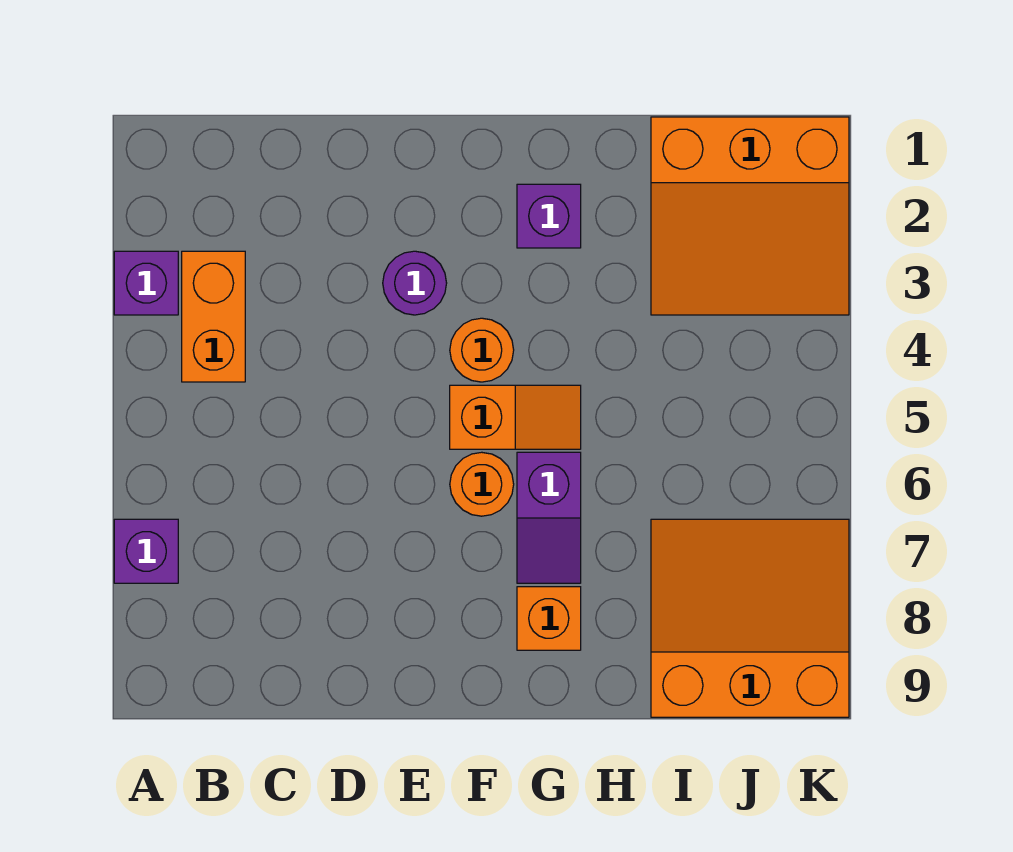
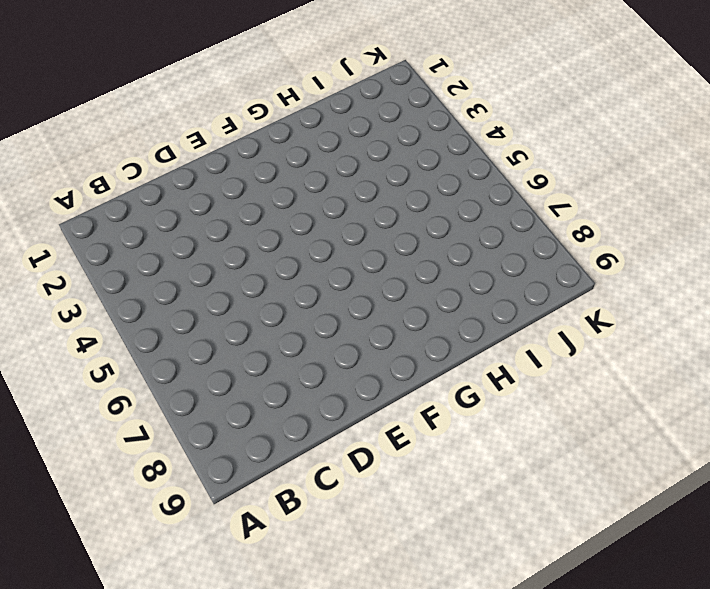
none -> purple brick A3 level 1
none -> purple brick A7 level 1
none -> orange brick B3:B4 level 1

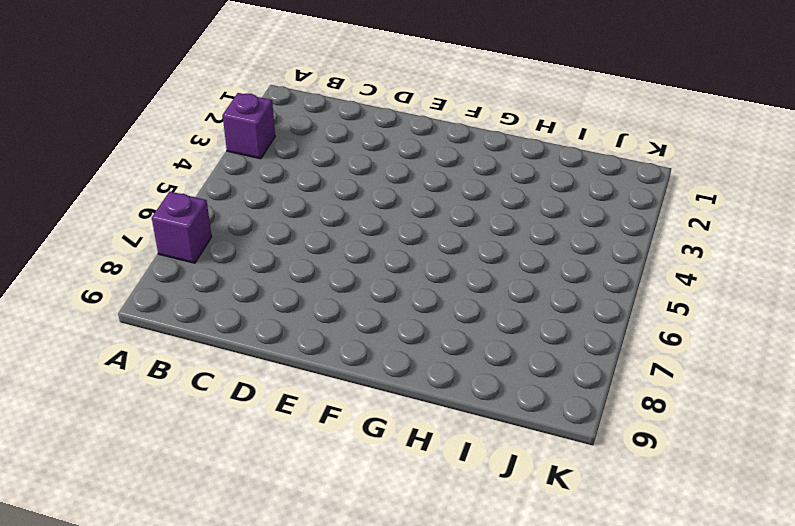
none -> orange brick B3:B4 level 1
none -> purple round brick E3 level 1
none -> orange round brick F4 level 1

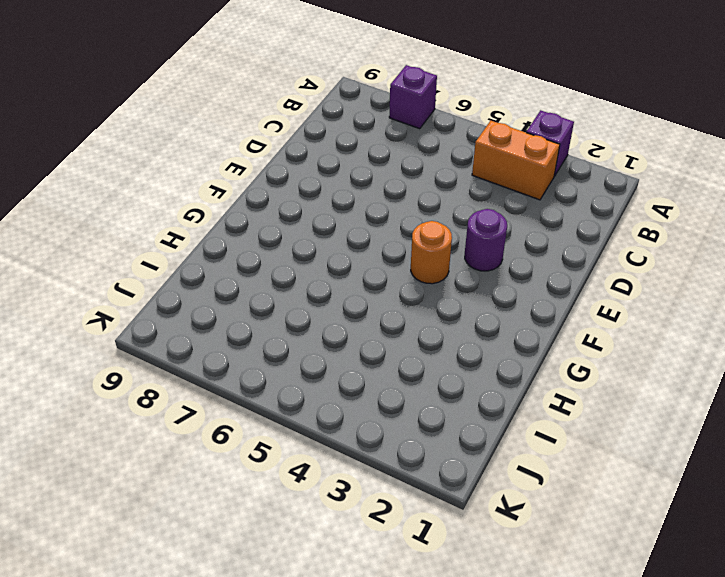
none -> orange slope F5:G5 level 1 top F
none -> orange round brick F6 level 1
none -> purple brick G2 level 1

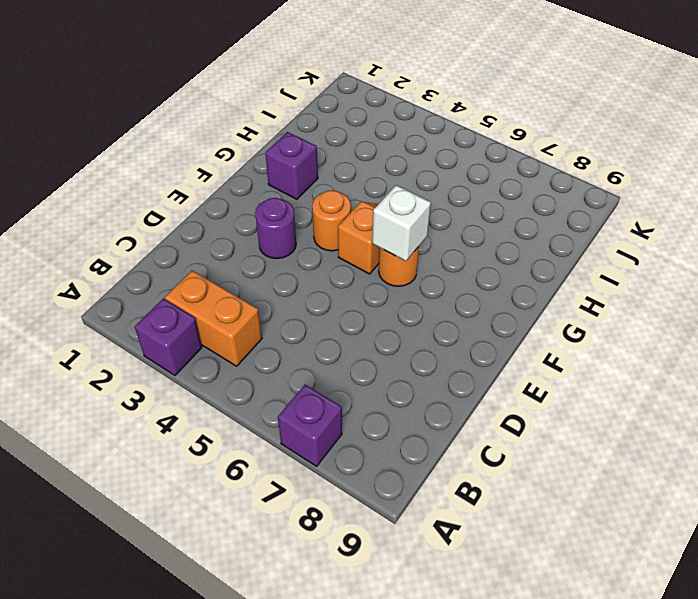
white brick F6 level 2 -> none
none -> purple slope G6:G7 level 1 top 6
none -> orange brick G8 level 1
none -> orange slope I1:K3 level 1 top 1

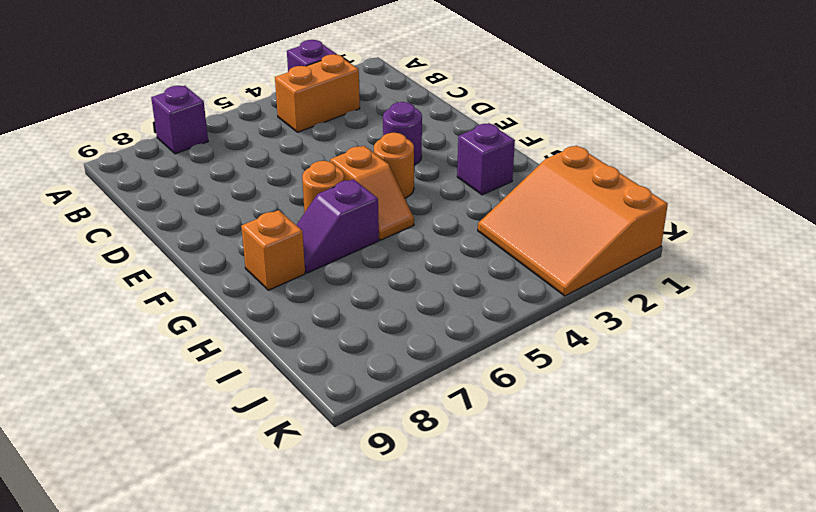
none -> orange slope I7:K9 level 1 top 9

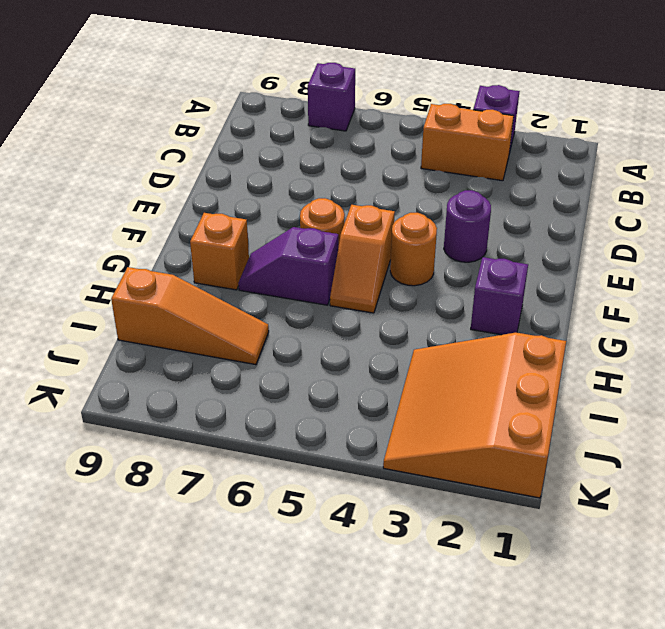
orange slope I7:I9 level 1 top 9 -> orange slope I7:K9 level 1 top 9

